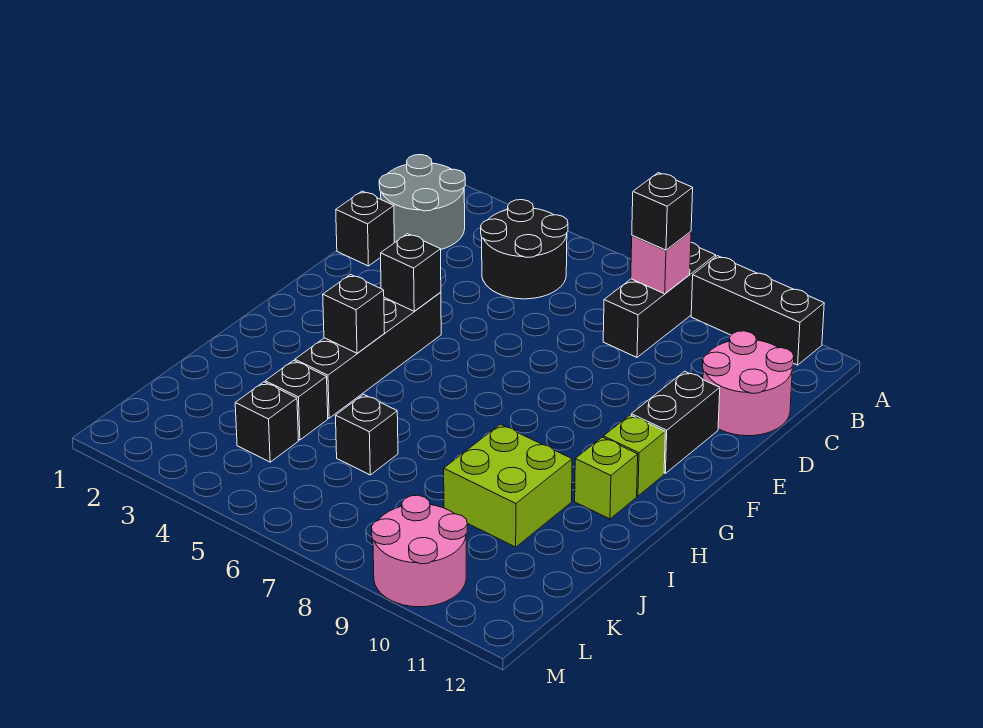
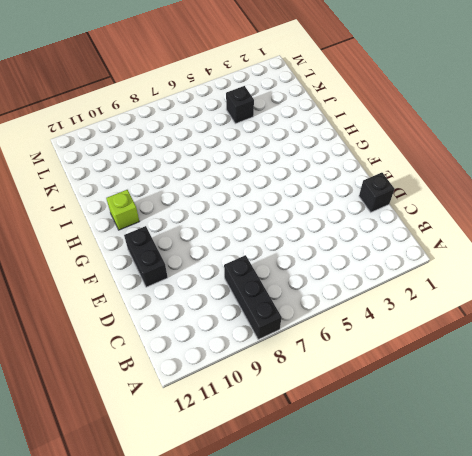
none -> black brick A9:A11 level 1
none -> grey round brick B1:C2 level 1
none -> black round brick B4:C5 level 1

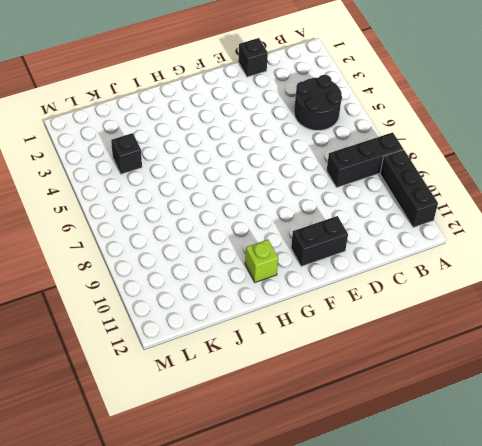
none -> grey round brick B1:C2 level 1
none -> pink round brick C11:D12 level 1
none -> black brick F4:I4 level 1

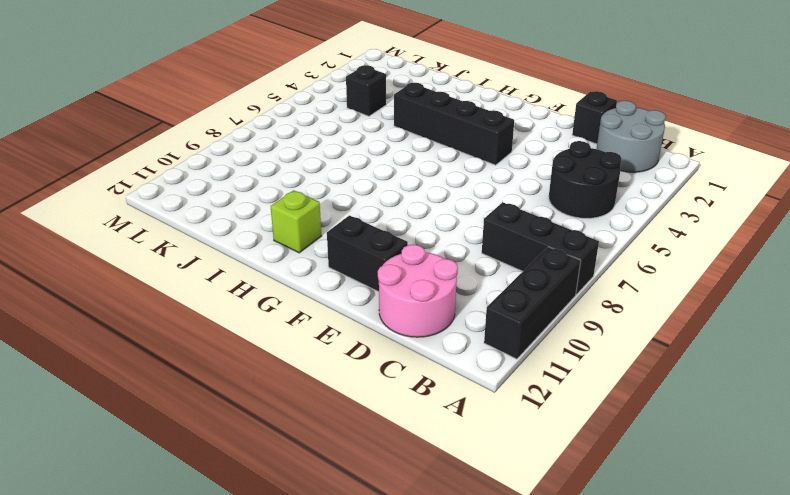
none -> lime brick G11 level 1
none -> lime brick I9:J10 level 1
none -> black brick J4 level 1

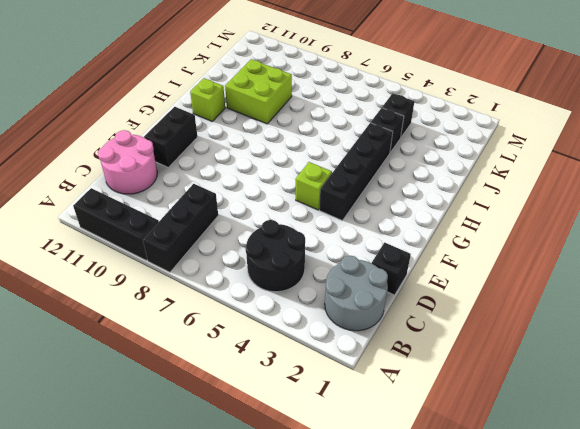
lime brick F5 level 1 -> lime brick G11 level 1
none -> black brick J6 level 1
none -> pink round brick L9:M10 level 1
none -> pink brick B8 level 2

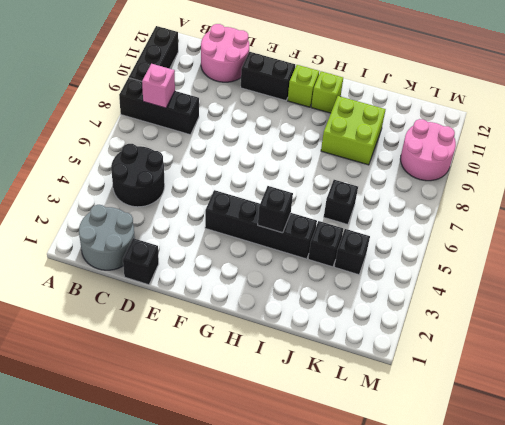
none -> black brick F4 level 2
none -> black brick B8 level 3

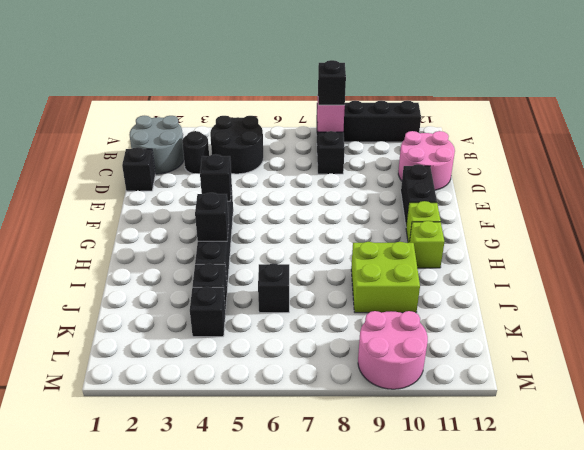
black round brick C3 level 1 -> none

